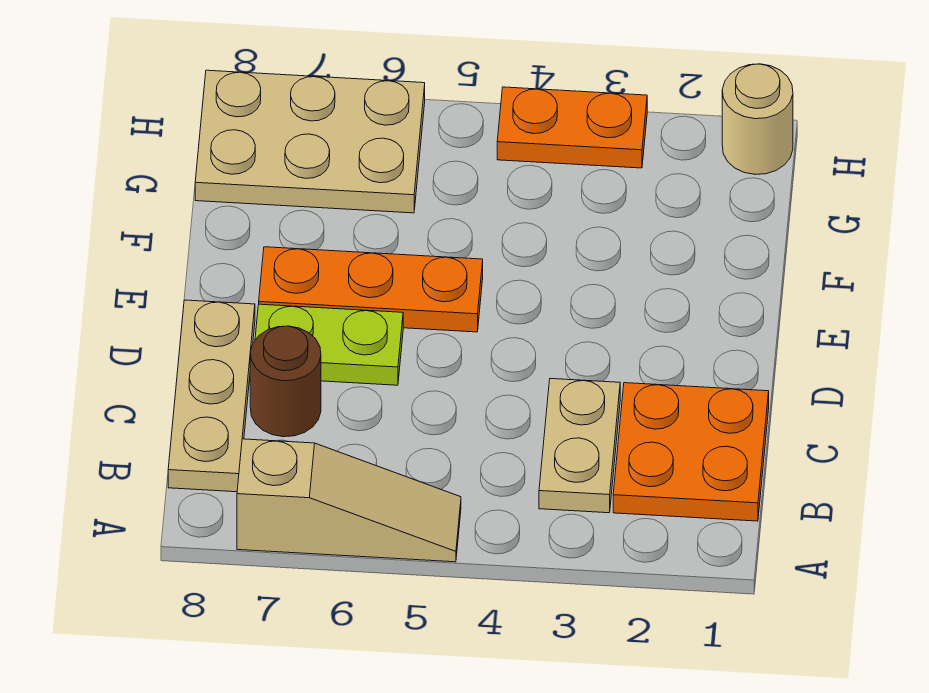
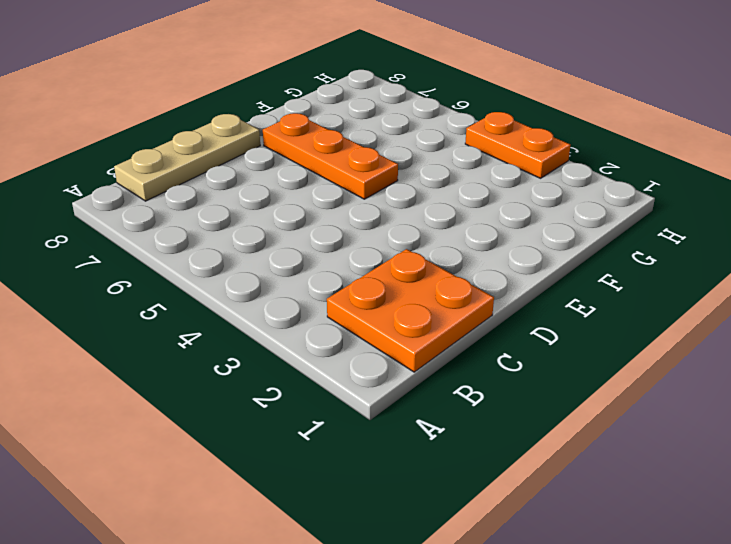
none -> tan slope A5:A7 level 1 top 7
none -> tan plate B3:C3 level 1

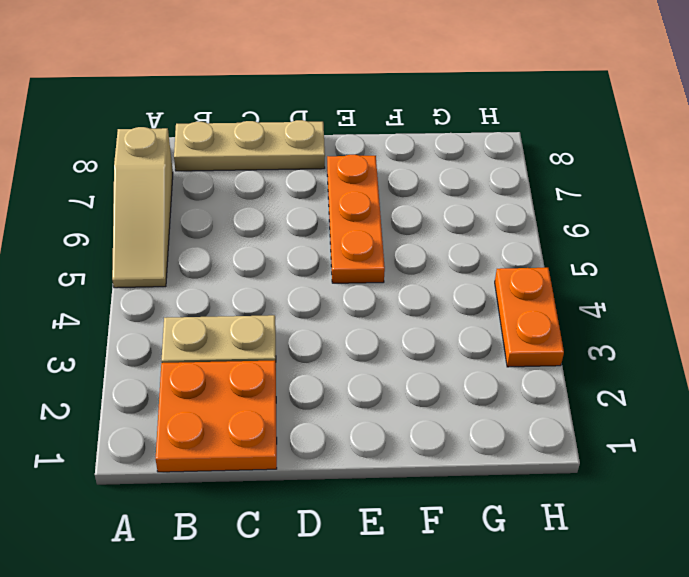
none -> brown round brick C7 level 1
none -> lime plate D6:D7 level 1

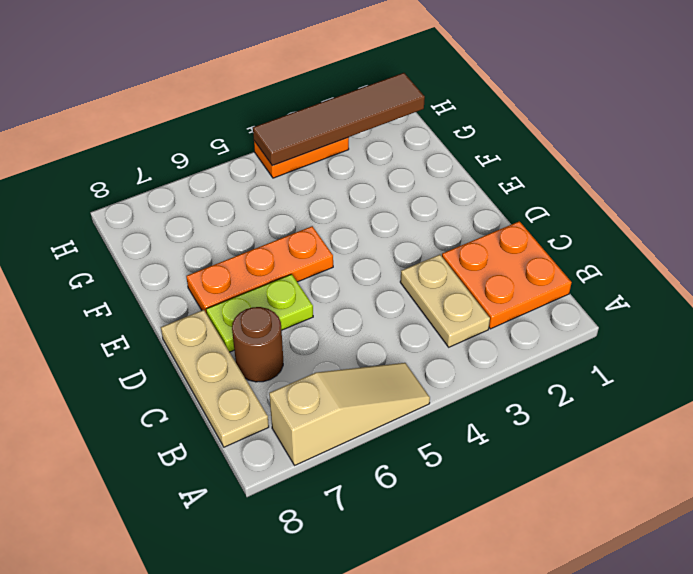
brown tile H1:H4 level 2 -> none
none -> tan plate G6:H8 level 1
none -> tan round brick H1 level 1

